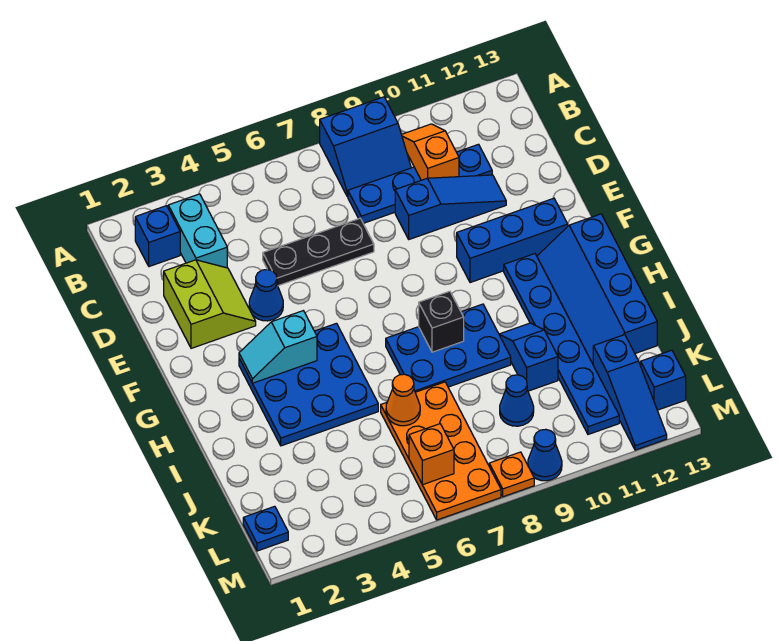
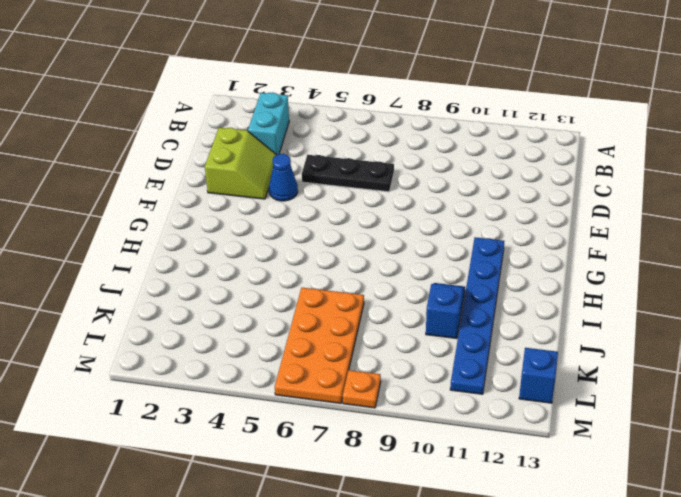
none -> blue slope A8:B9 level 1 top A
none -> blue brick B2 level 1
none -> blue plate C8:C11 level 1

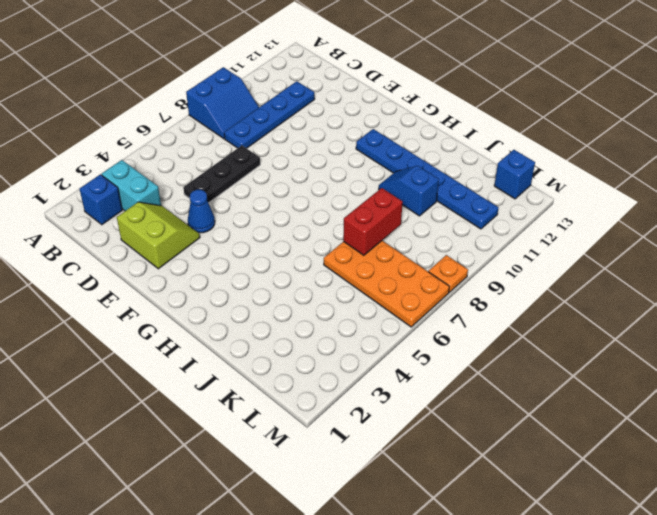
red brick J7:J8 level 2 -> none
none -> blue slope D9:D11 level 1 top 9
none -> blue brick F10:F12 level 1
none -> blue plate G3:I5 level 1

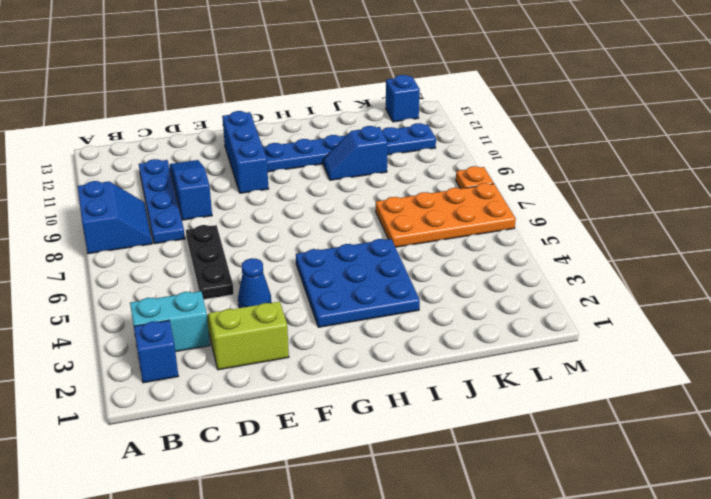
none -> blue slope G12:J13 level 1 top 13
none -> blue plate H7:I9 level 1
none -> blue cone K9 level 1

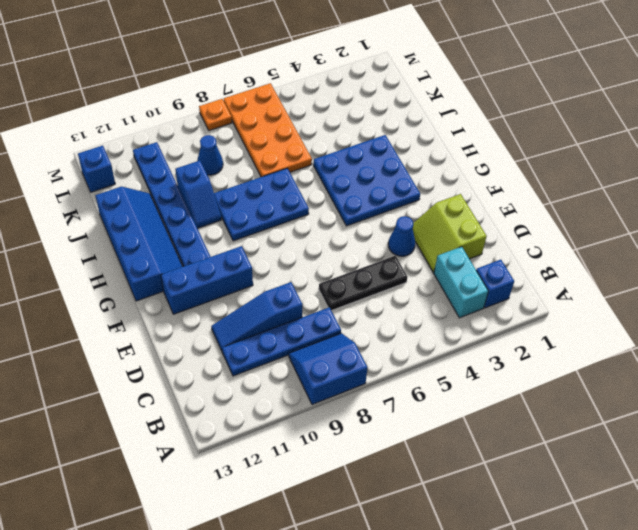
none -> blue slope K12:M12 level 1 top K
none -> blue plate L1 level 1
none -> blue cone M9 level 1

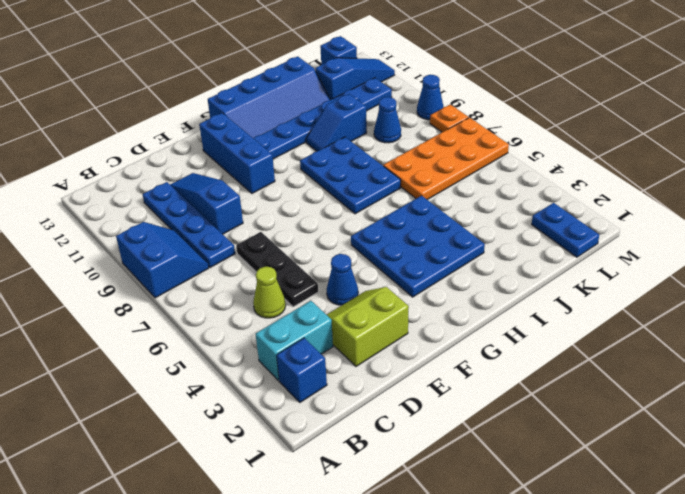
lime cone C5 level 1 -> none
blue plate L1:L2 level 1 -> blue plate L1 level 1
none -> orange slope B10:C10 level 2 top C
none -> cyan slope G3:G4 level 2 top 4
none -> black brick H8 level 2

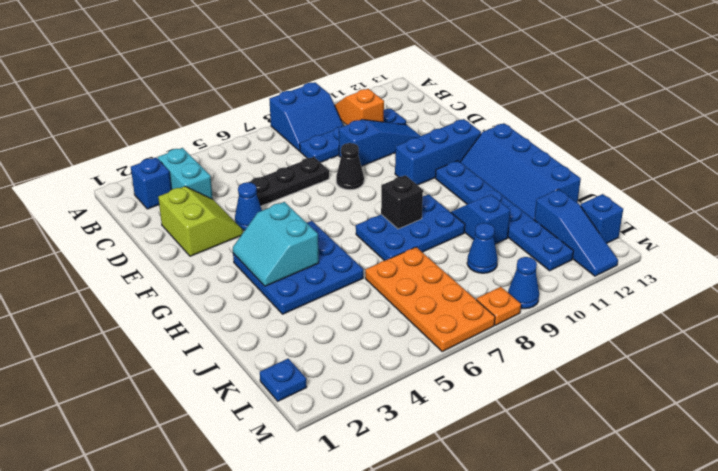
black cone E8 level 1 -> none
cyan slope G3:H4 level 2 top 4 -> cyan slope G3:G4 level 2 top 4
none -> orange cone J6 level 2
none -> orange brick L6 level 2

